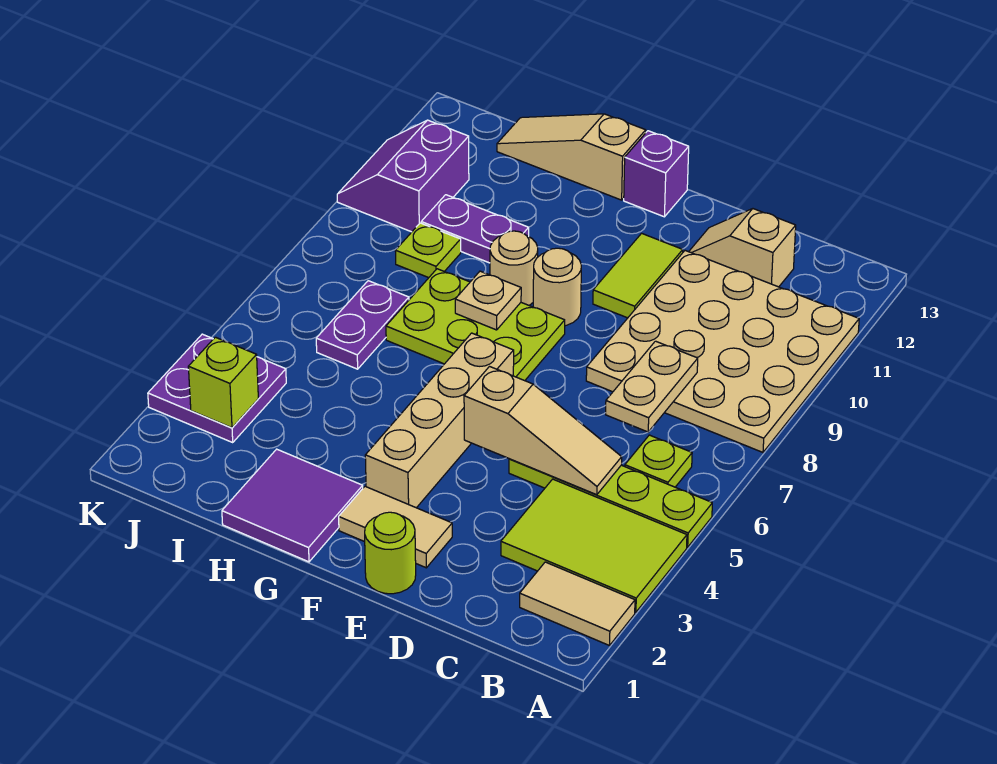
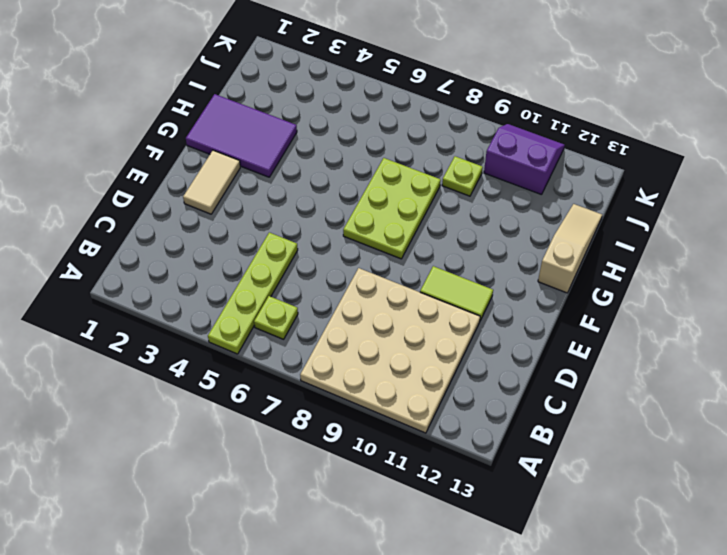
purple tile G1:H3 level 1 -> purple tile G1:H2 level 1
none -> tan tile A2:B2 level 1
none -> lime tile A3:C4 level 1
none -> tan slope C12:D12 level 1 top C

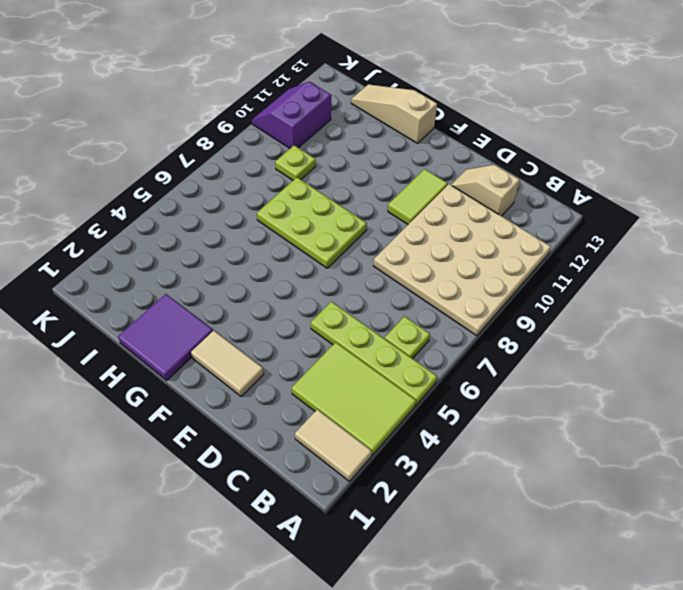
none -> lime round brick E1 level 1
none -> tan brick F3:F6 level 1
none -> tan round brick F9 level 1

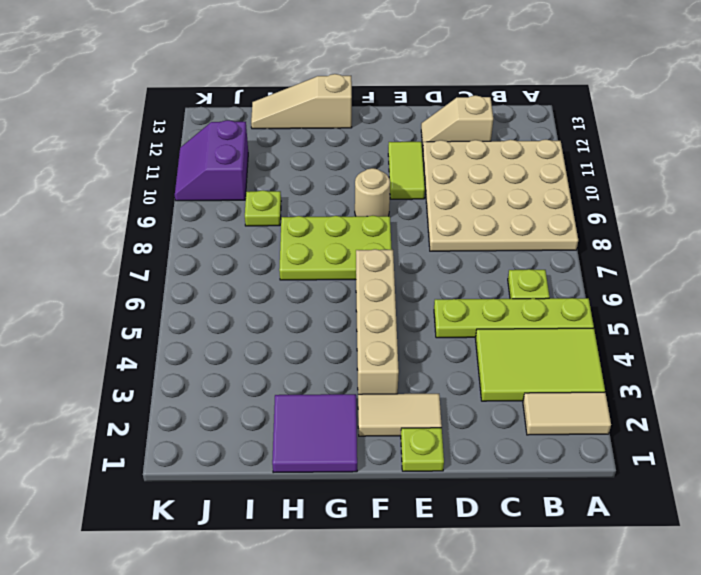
lime plate E1 level 1 -> lime round brick E1 level 1
none -> purple brick F13 level 1
none -> tan round brick G9 level 1
none -> purple plate H10:I10 level 1

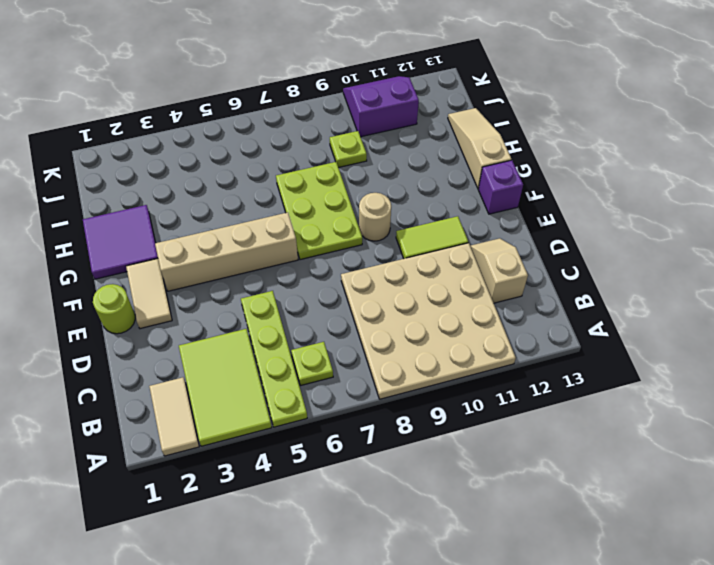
none -> tan round brick G9 level 1
none -> purple plate H10:I10 level 1
none -> purple plate I6:I7 level 1

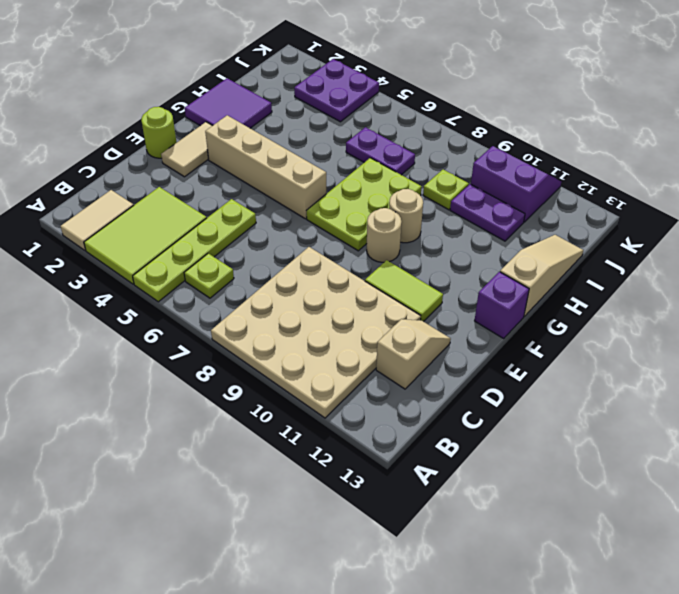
purple plate I10:I11 level 1 -> purple plate H10:I10 level 1
none -> tan slope C5:E5 level 2 top E
none -> tan plate C7:C8 level 2
none -> tan plate G8 level 2

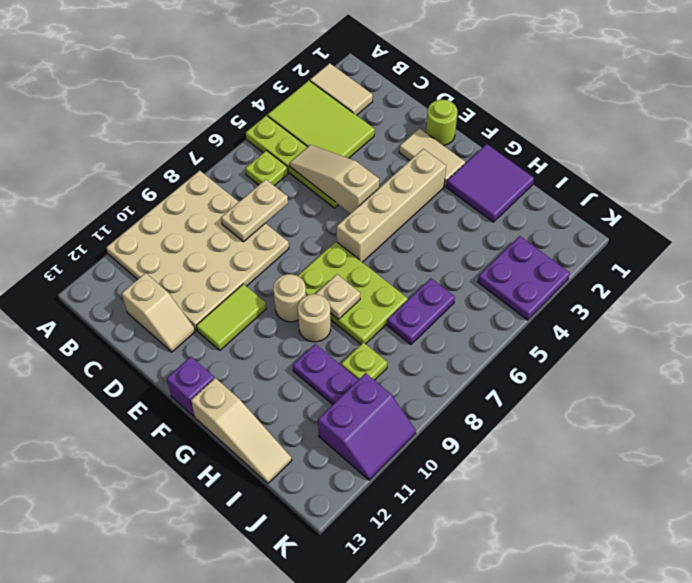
none -> lime brick J3 level 2

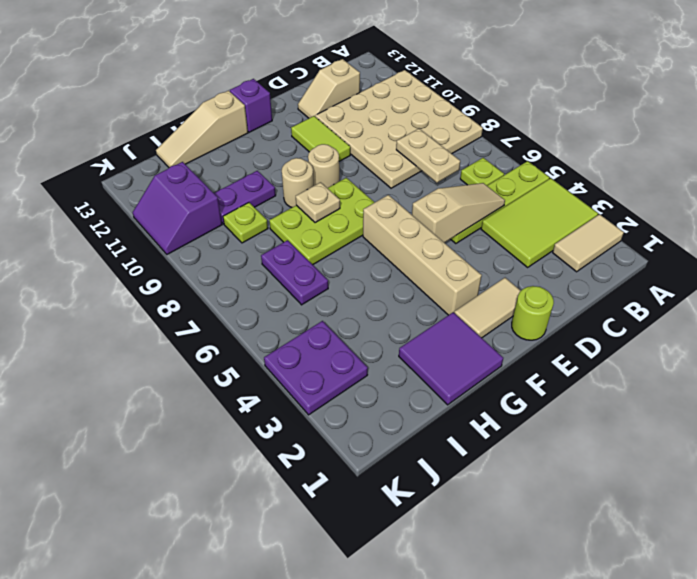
none -> lime brick J3 level 2

